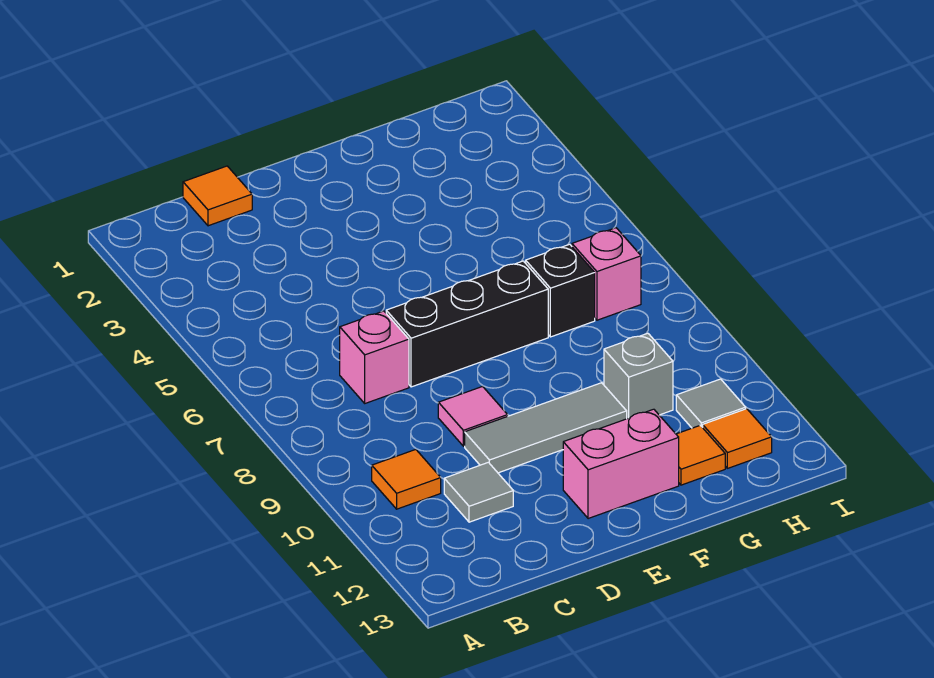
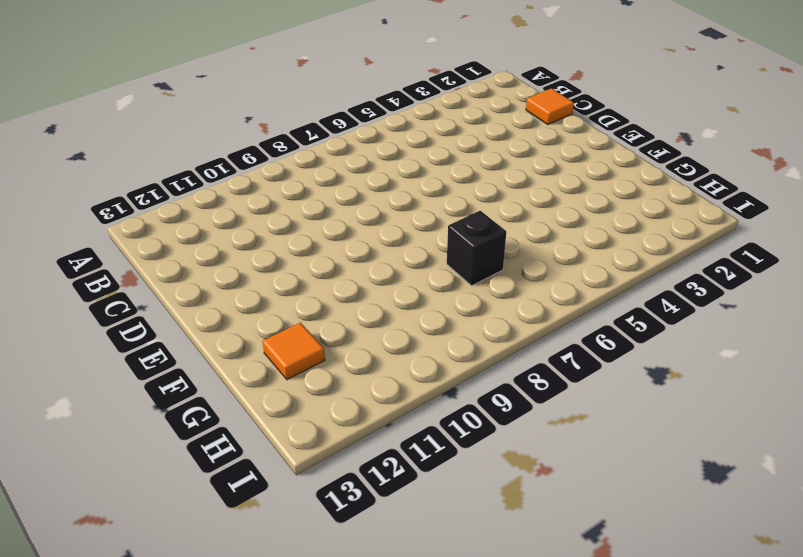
none -> orange tile B10 level 1
none -> pink brick C7 level 1
none -> grey tile C11 level 1

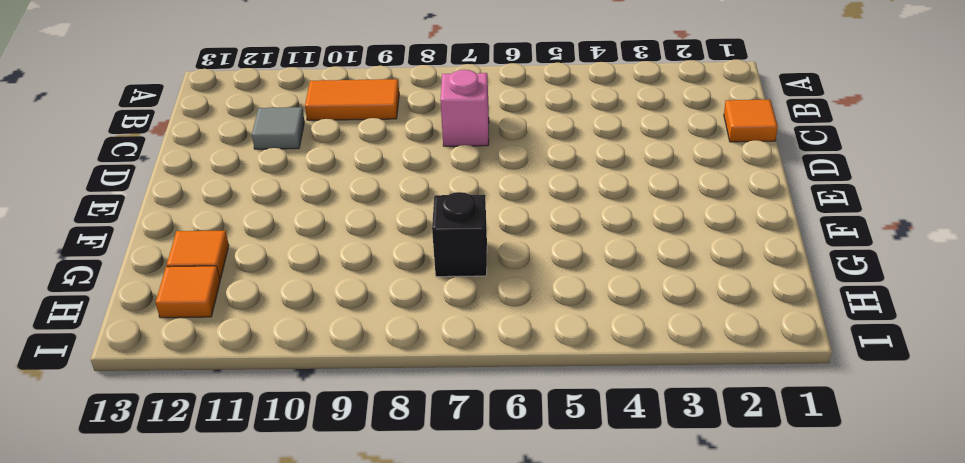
orange tile B9:B10 level 1 -> orange tile B10 level 1
none -> black brick D7:F7 level 1
none -> pink tile D9 level 1
none -> grey tile D10:F10 level 1

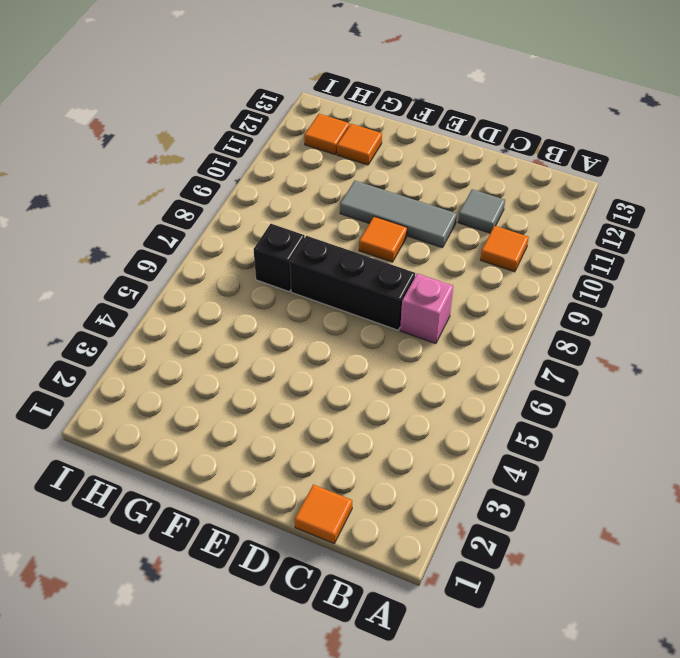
orange tile E9 level 1 -> none
none -> pink tile D9 level 1
none -> pink brick E12:F12 level 1
none -> grey brick G10 level 1

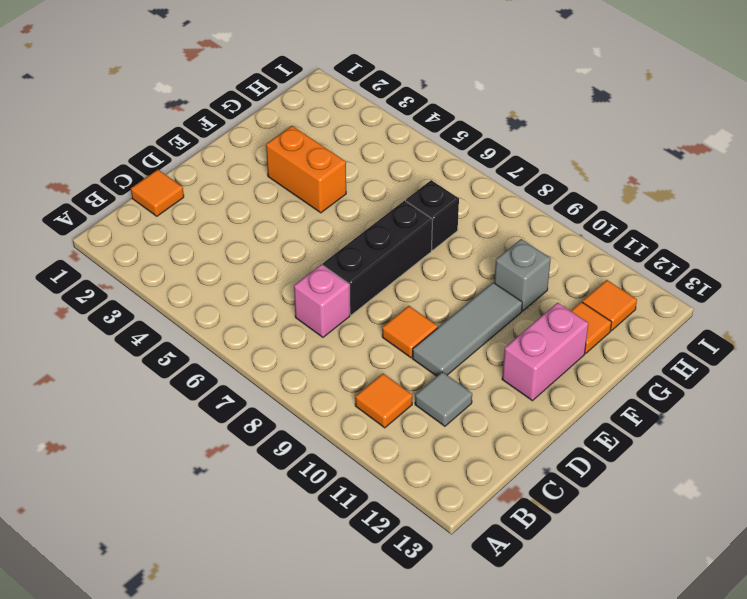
orange tile D9 level 1 -> pink tile D9 level 1
orange brick F3:F4 level 1 -> none
none -> pink brick H7 level 1
none -> grey tile H11 level 1

